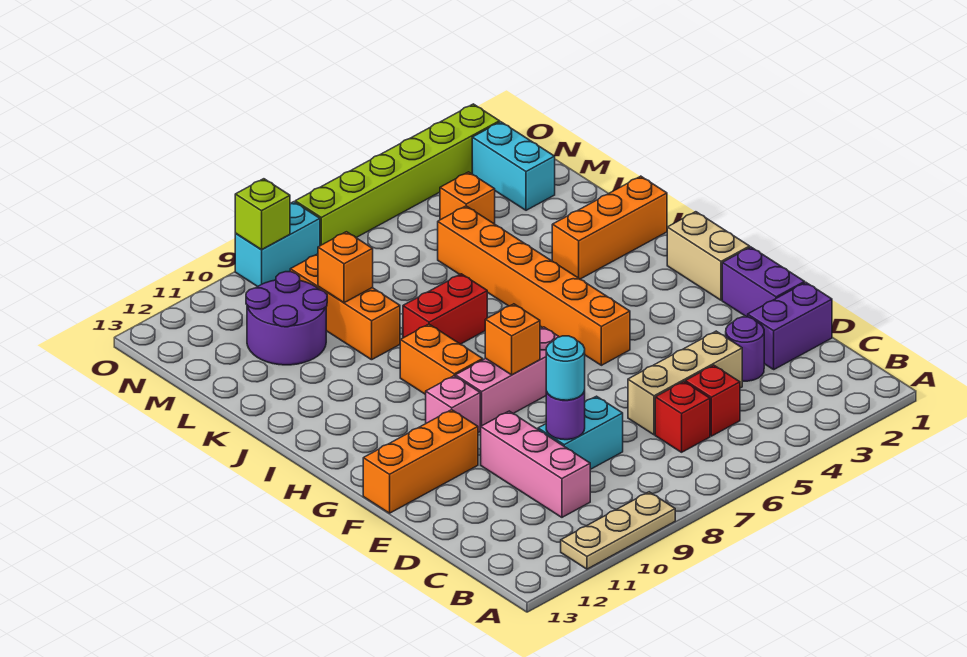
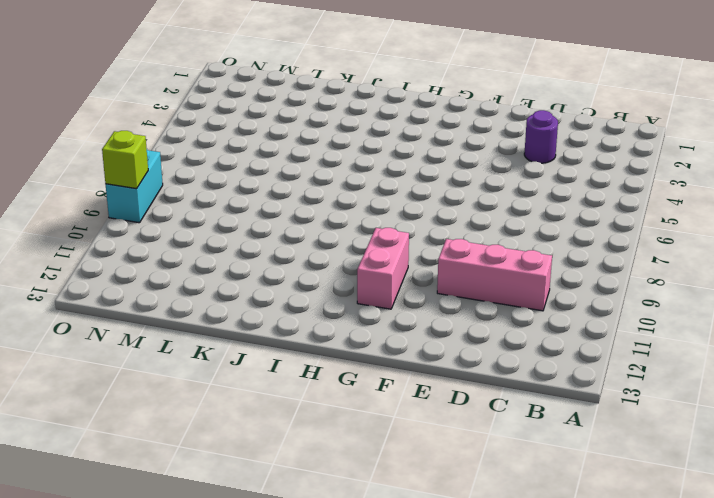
pink brick G10:G11 level 1 -> pink brick G10 level 1
none -> tan plate A9:A11 level 1
none -> red brick C5 level 1
none -> red brick C6 level 1

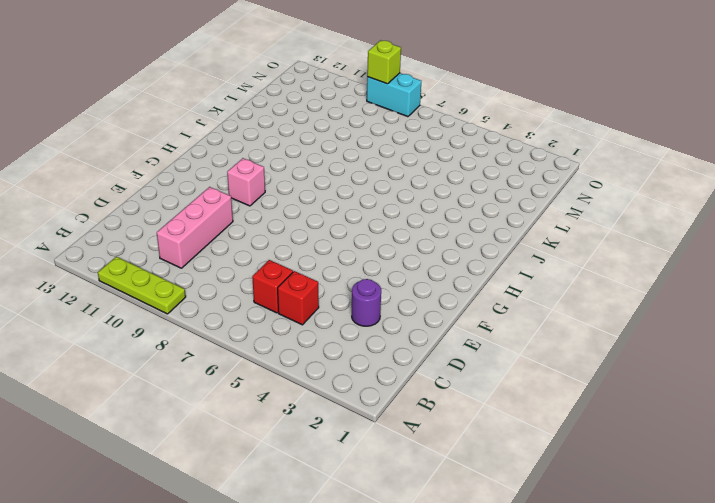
lime plate A9:A11 level 1 -> tan plate A9:A11 level 1
none -> purple brick D1:D2 level 1
none -> tan brick D4:D6 level 1
none -> cyan brick D8:D9 level 1

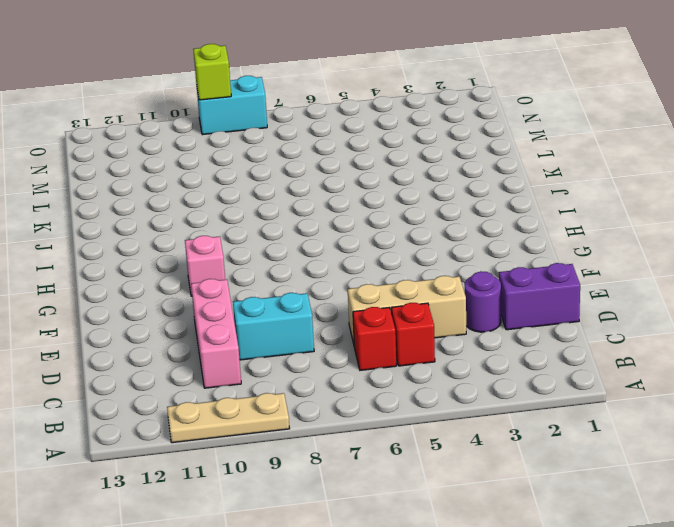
none -> purple brick E1:F1 level 1
none -> orange brick F11:F13 level 1
none -> tan brick G1:H1 level 1

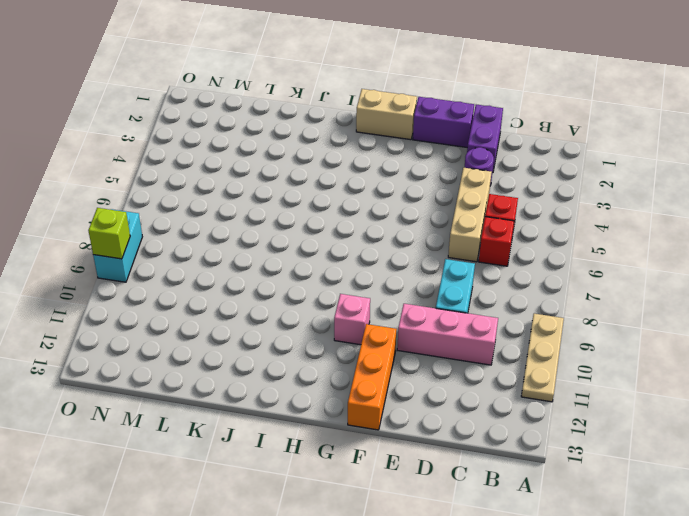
none -> orange brick G5:L5 level 1
none -> pink brick G7:G9 level 1
none -> orange brick H9:I9 level 1

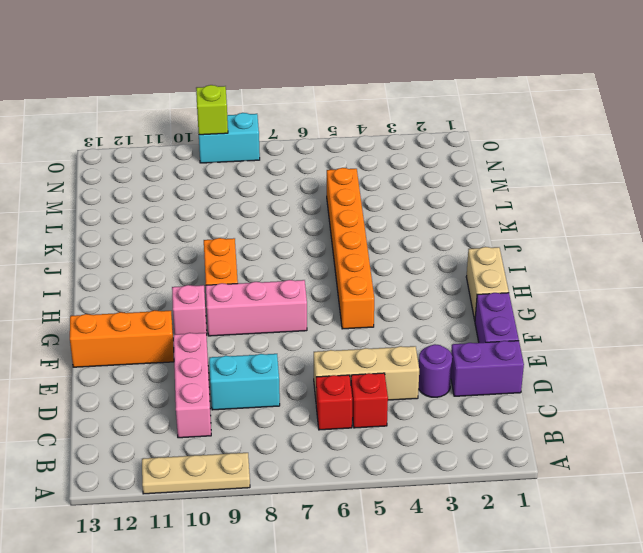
none -> orange brick J1:J3 level 1
none -> red brick J7:J8 level 1
none -> orange brick K9:M9 level 1

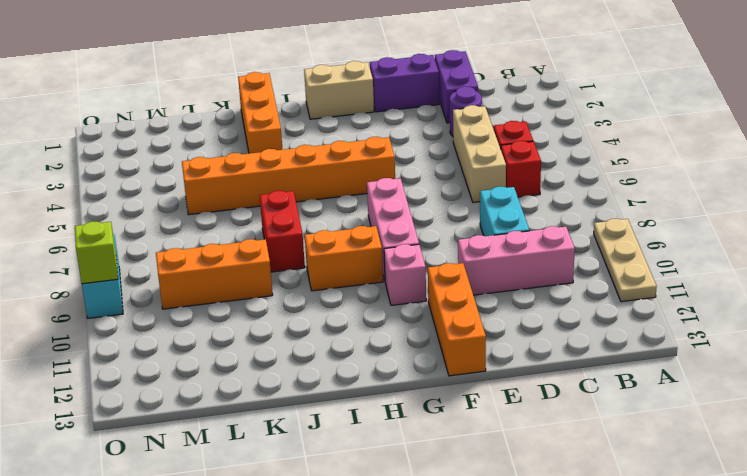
none -> purple round brick L10:M11 level 1
none -> cyan brick M2:N2 level 1
none -> orange brick M4 level 1

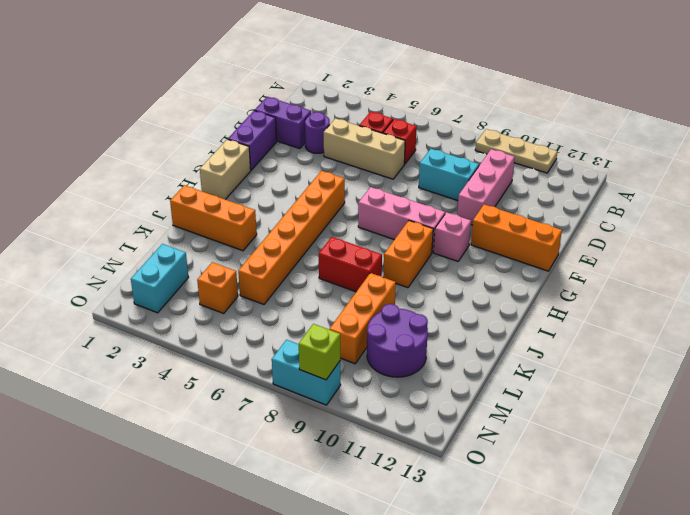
none -> lime brick O2:O7 level 1
none -> purple round brick D9 level 2
none -> orange brick G8 level 2

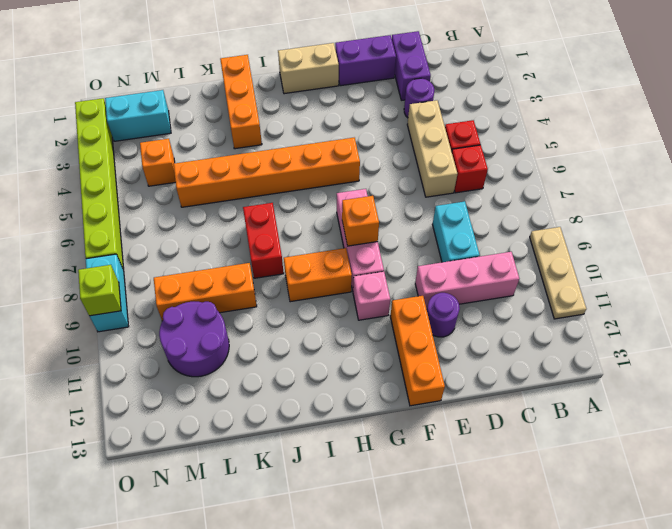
purple round brick E11 level 1 -> purple round brick D9 level 2
none -> orange brick L9 level 2
none -> cyan round brick D9 level 3

